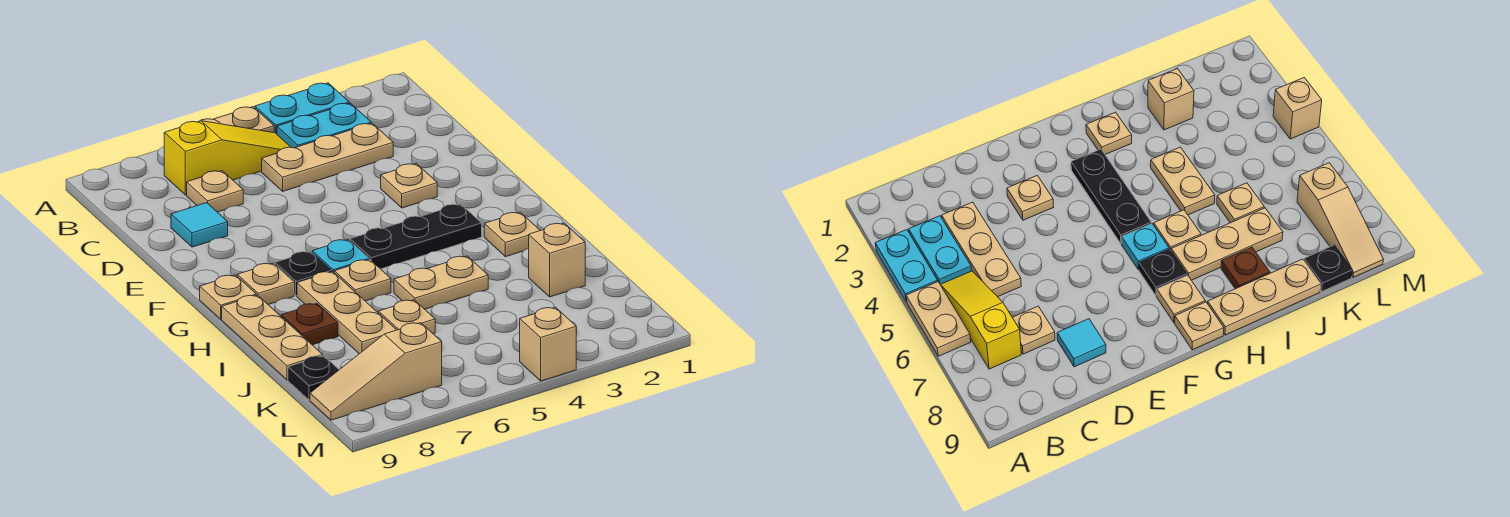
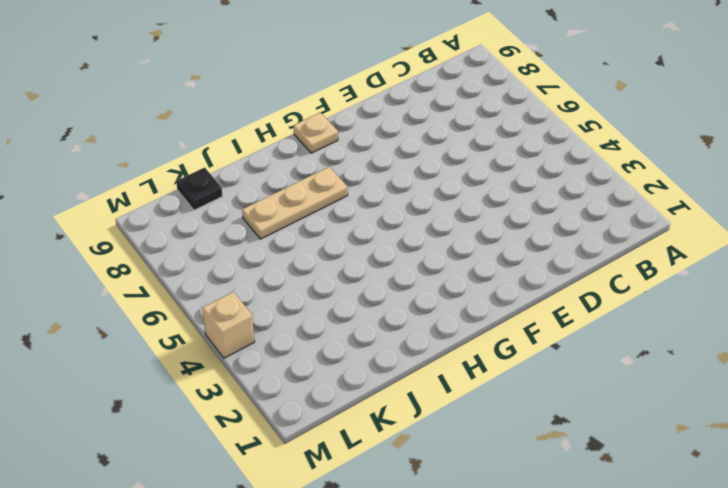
none -> cyan plate A3:A4 level 1
none -> tan plate A5:A6 level 1
none -> cyan plate B3:B4 level 1

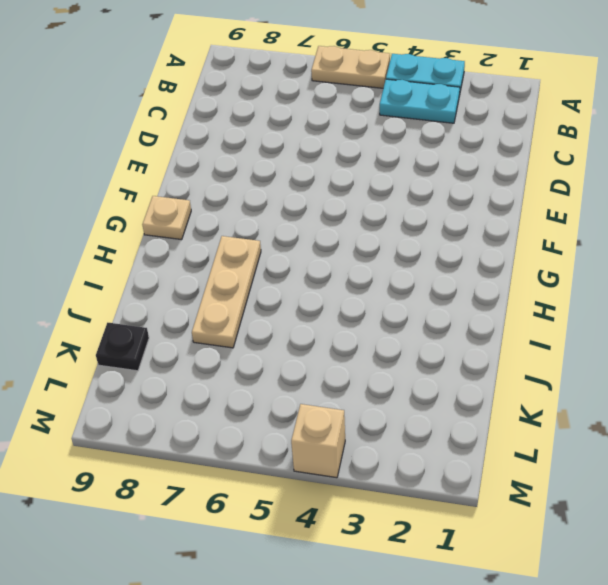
none -> yellow slope B5:B7 level 1 top 7
none -> tan plate C3:C5 level 1
none -> tan plate C7 level 1

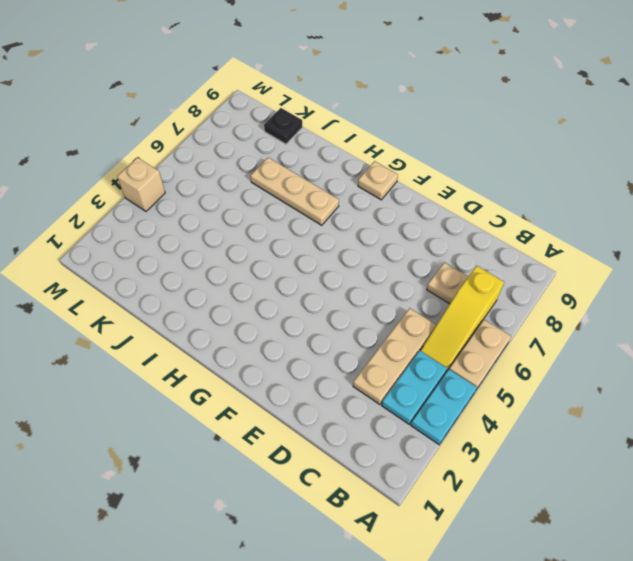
none -> cyan tile D8 level 1
none -> tan plate E3 level 1
none -> black plate G3:G5 level 1

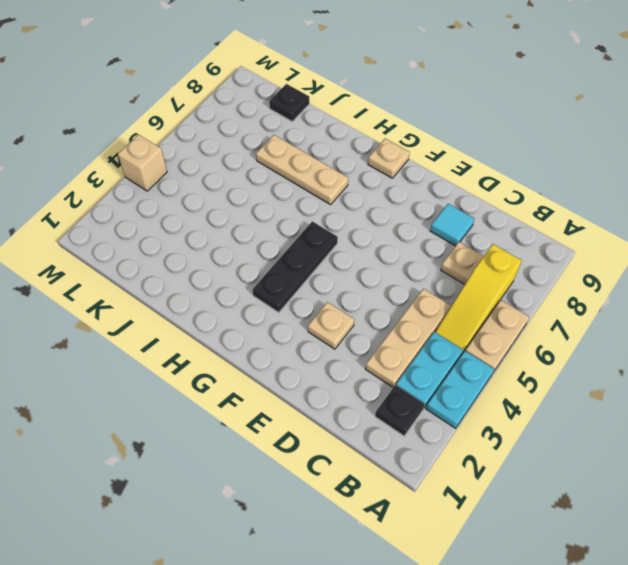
black plate B2 level 1 -> black plate G7 level 1
none -> cyan plate G6 level 1
none -> tan plate G8 level 1
none -> tan plate H2 level 1

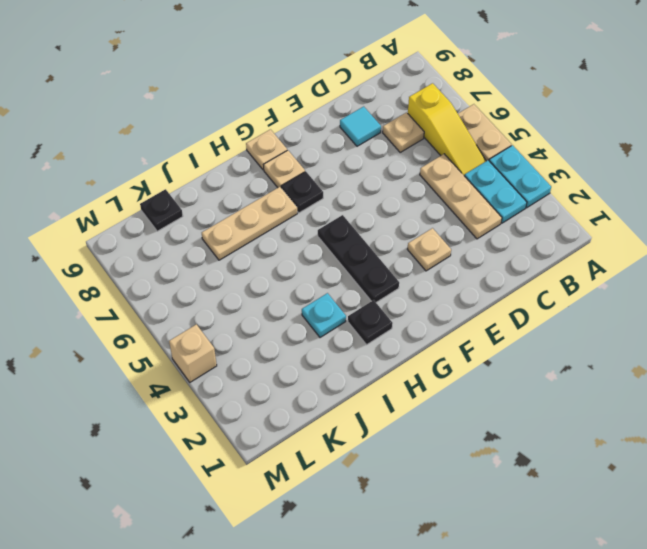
black plate H2 level 1 -> tan plate H2 level 1
cyan plate I3 level 1 -> cyan plate G6 level 1
none -> tan plate H6 level 1
none -> tan plate H9:J9 level 1
none -> tan plate I4:I5 level 1

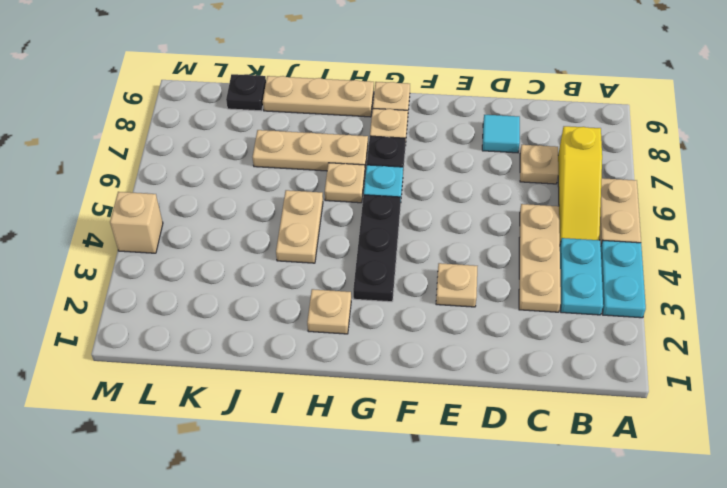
none -> brown plate I8 level 1
none -> tan brick J2 level 1
none -> tan plate J6 level 1

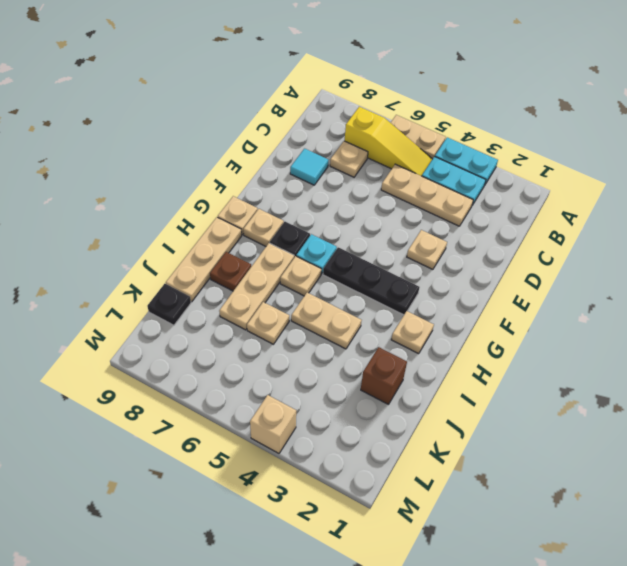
brown brick J2 level 1 -> tan brick J2 level 1
none -> tan slope L7:L9 level 1 top 7

